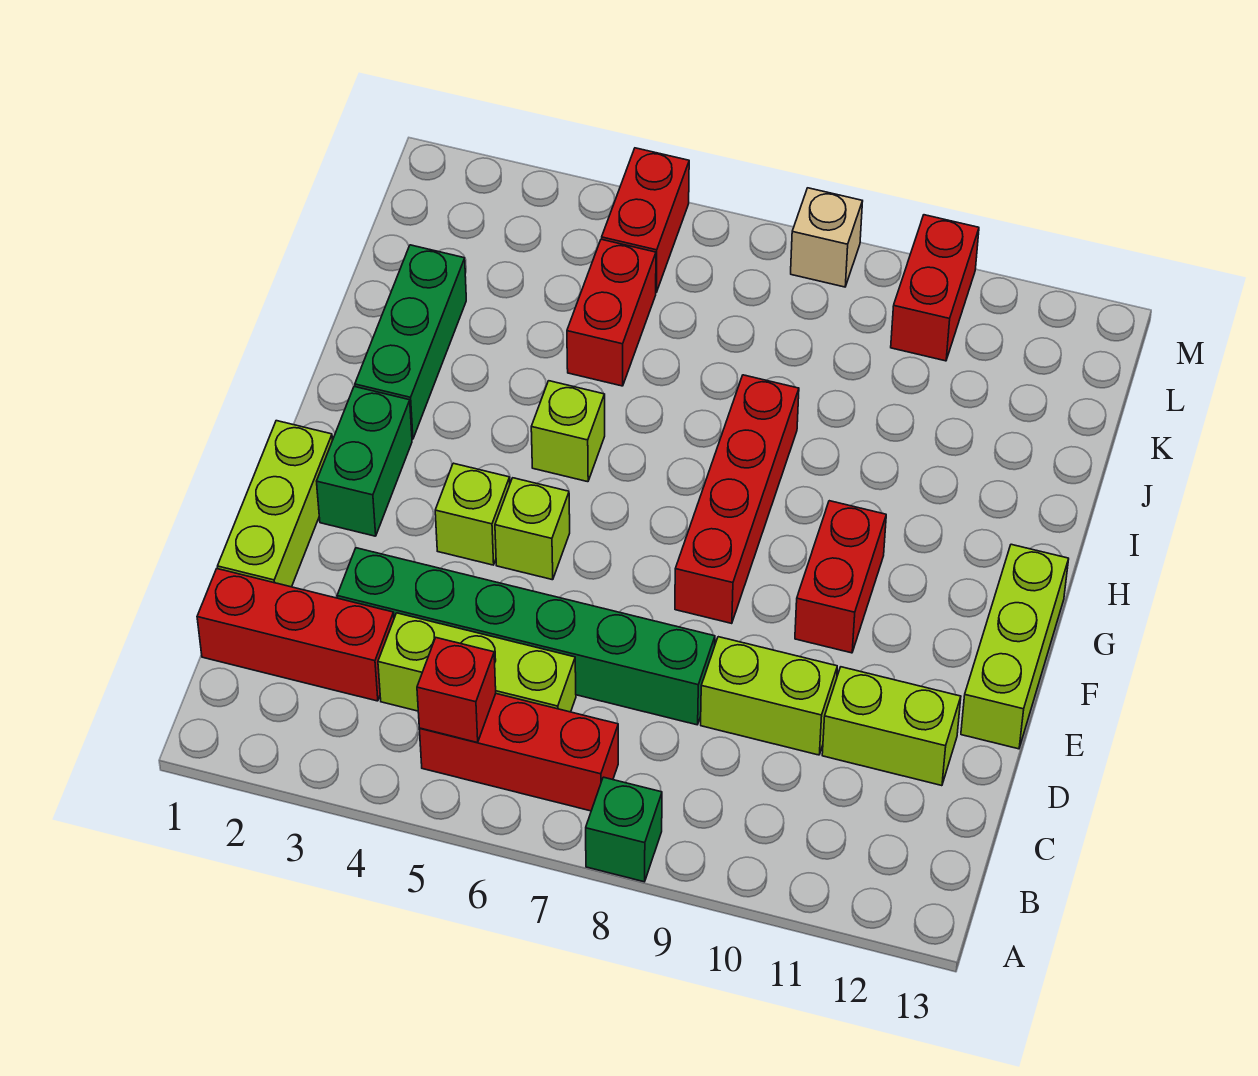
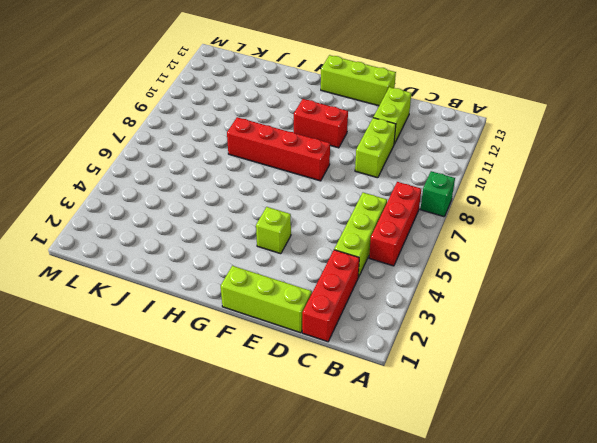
none -> green brick D3:D8 level 1
none -> green brick F2:G2 level 1
none -> lime brick F5 level 1

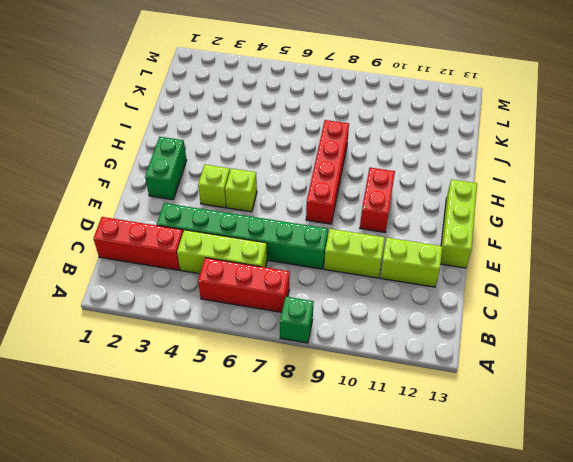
none -> lime brick D1:F1 level 1
none -> green brick H2:J2 level 1
none -> lime brick H5 level 1

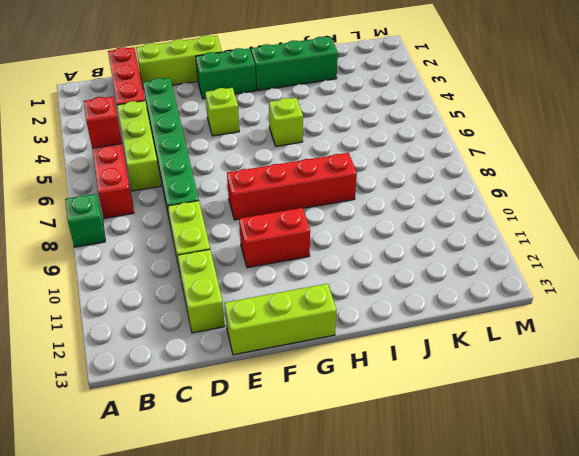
none -> lime brick F5 level 1
none -> red brick J5:K5 level 1
none -> red brick L5:M5 level 1

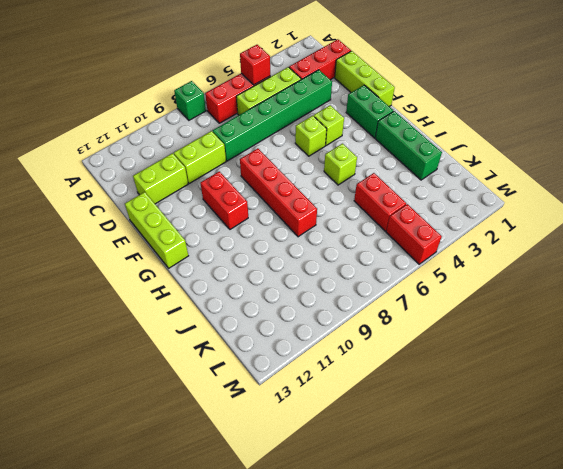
none -> red brick L10:M10 level 1
none -> tan brick M8 level 1

